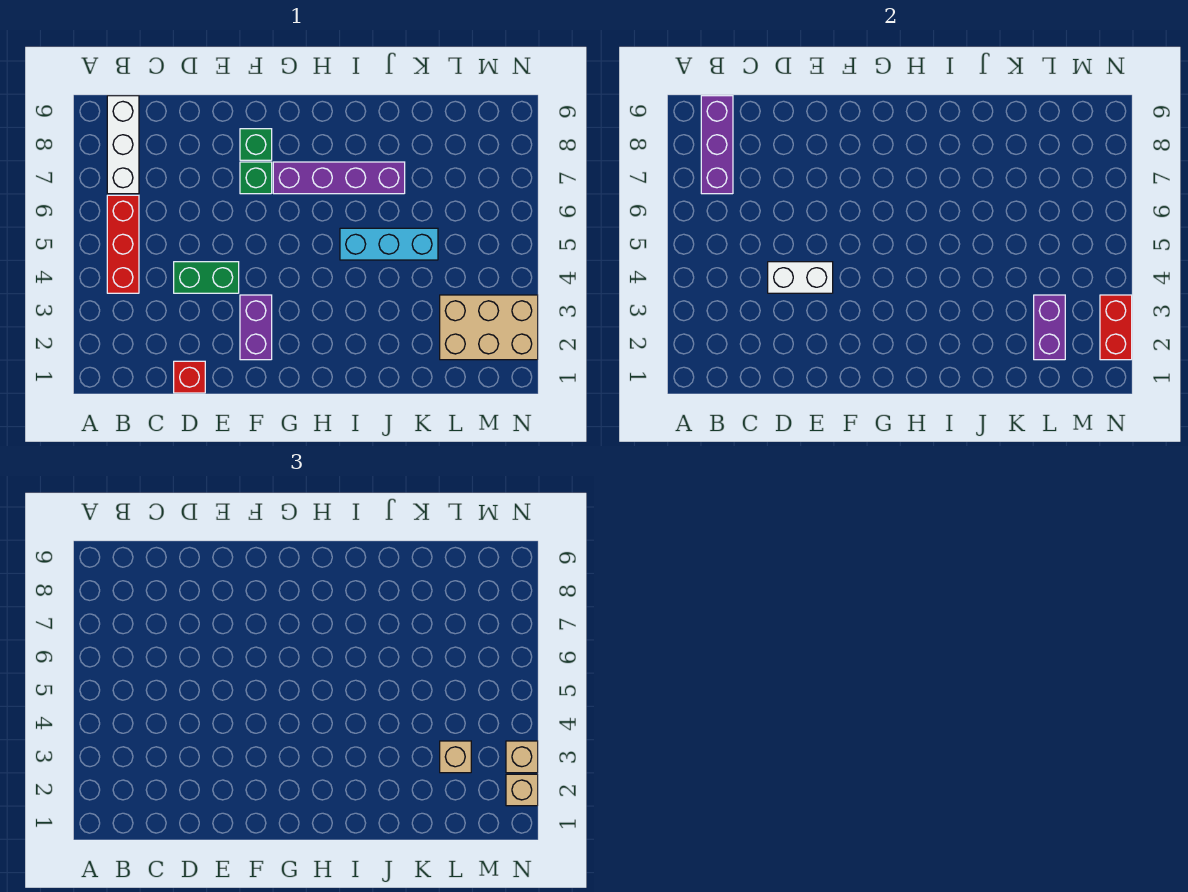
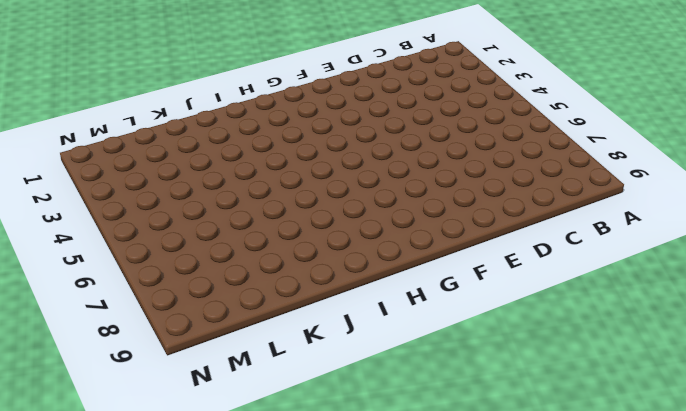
none -> red brick B4:B6 level 1
none -> white brick B7:B9 level 1
none -> red brick D1 level 1

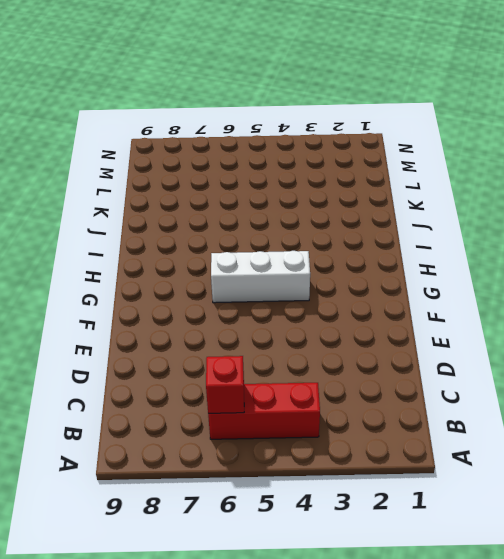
red brick B6 level 2 -> red brick D1 level 1
white brick G4:G6 level 1 -> white brick B7:B9 level 1
none -> green brick D4:E4 level 1
none -> purple brick F2:F3 level 1
none -> green brick F7 level 1

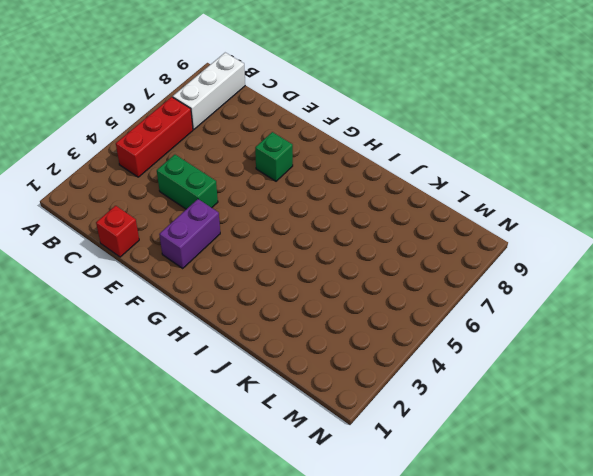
none -> green brick F8 level 1
none -> purple brick G7:J7 level 1
none -> cyan brick I5:K5 level 1

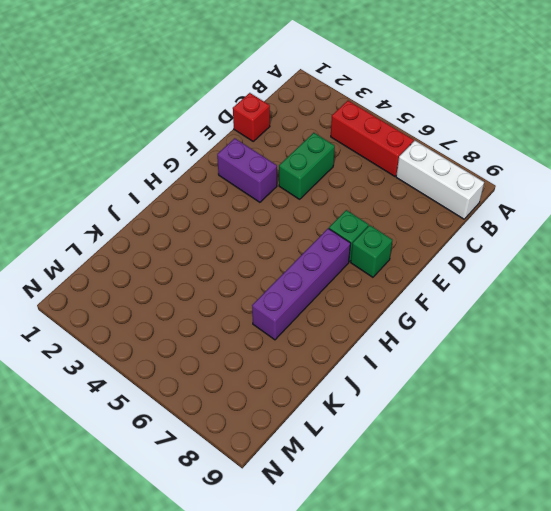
none -> cyan brick I5:K5 level 1
none -> tan brick L2:N3 level 1
none -> purple brick B7:B9 level 2

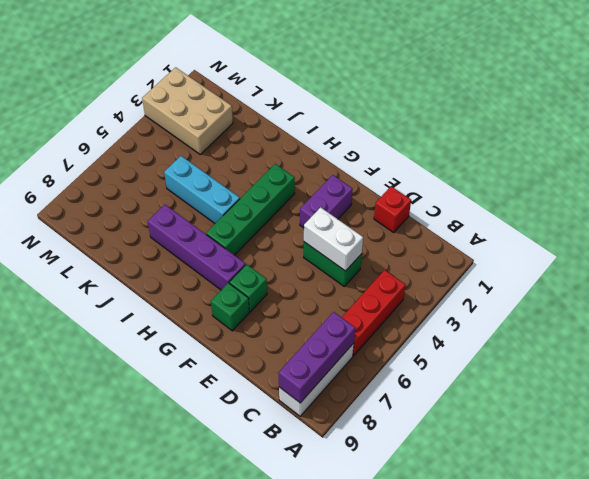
green brick H3:H6 level 1 -> none
none -> purple brick L2:L3 level 2
none -> red brick N2:N3 level 2
none -> tan brick L3 level 3

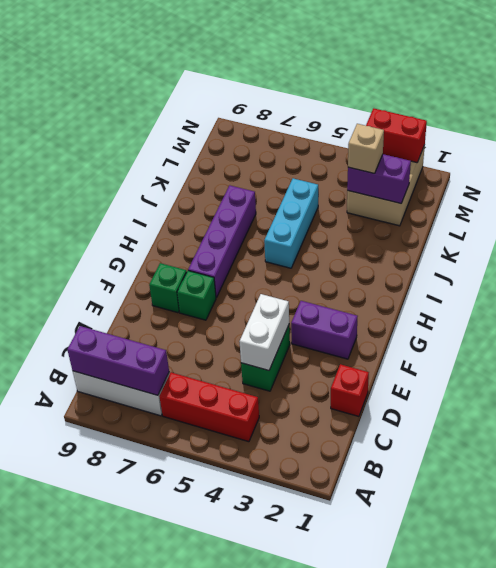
none -> tan brick N2 level 3
none -> tan brick N3 level 3

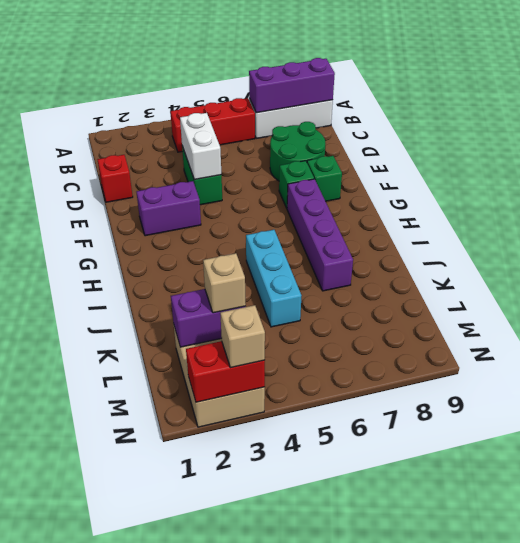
green round brick D7:E8 level 1 -> none
none -> tan brick N2 level 3

